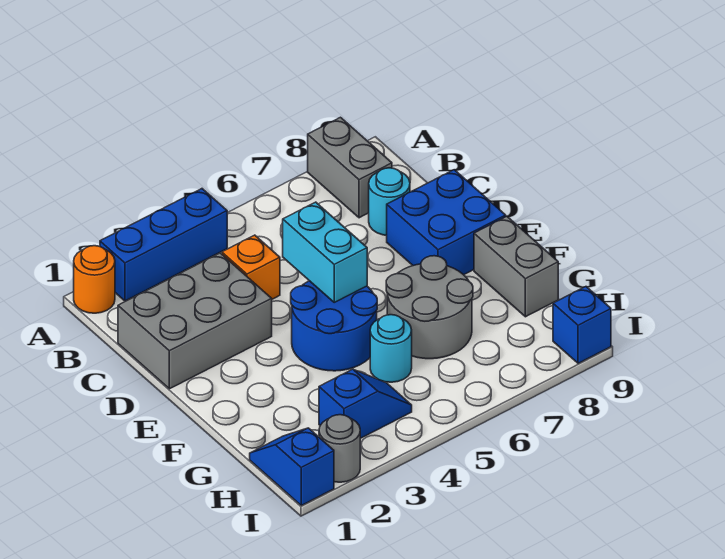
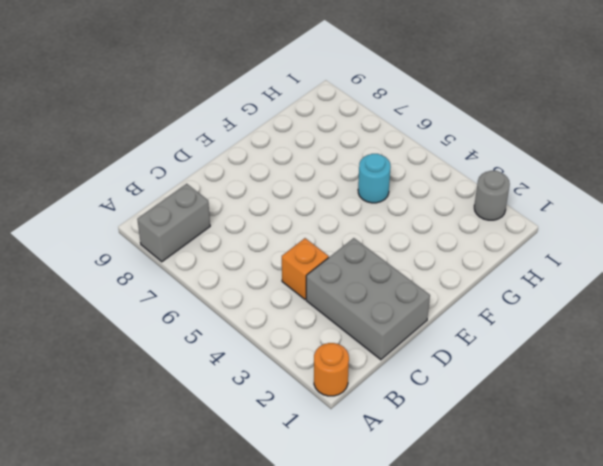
none -> blue brick A2:A4 level 1
none -> cyan round brick C8 level 1
none -> blue brick D8:E9 level 1

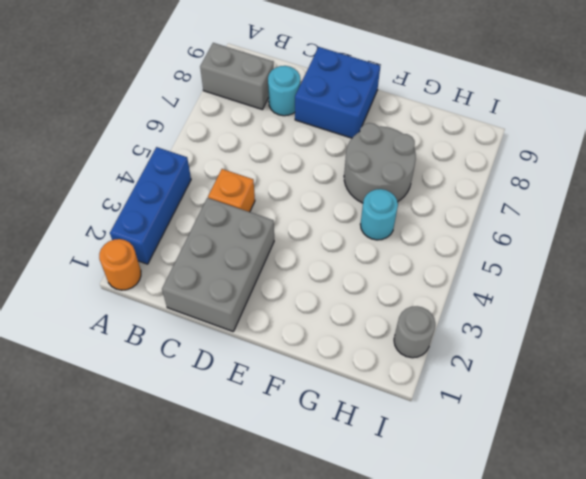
none -> blue round brick E4:F5 level 1
none -> grey brick F9:G9 level 1
none -> blue slope H1:I1 level 1 top I

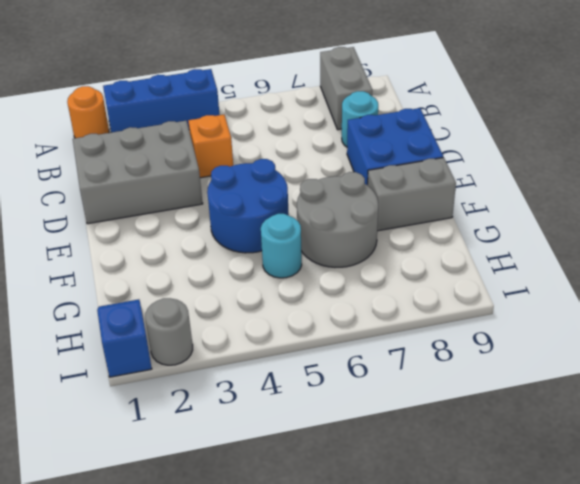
grey brick F8:F9 level 1 -> grey brick F9:G9 level 1
none -> blue slope H3:H4 level 1 top 3
none -> blue brick I9 level 1
none -> cyan brick D5:E5 level 2

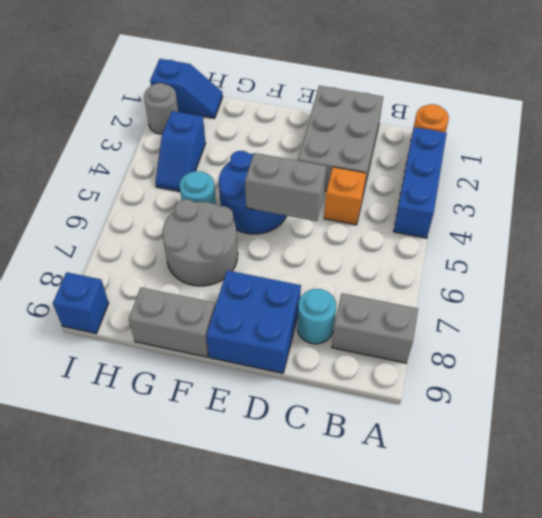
grey brick D5:E5 level 2 -> cyan brick D5:E5 level 2

